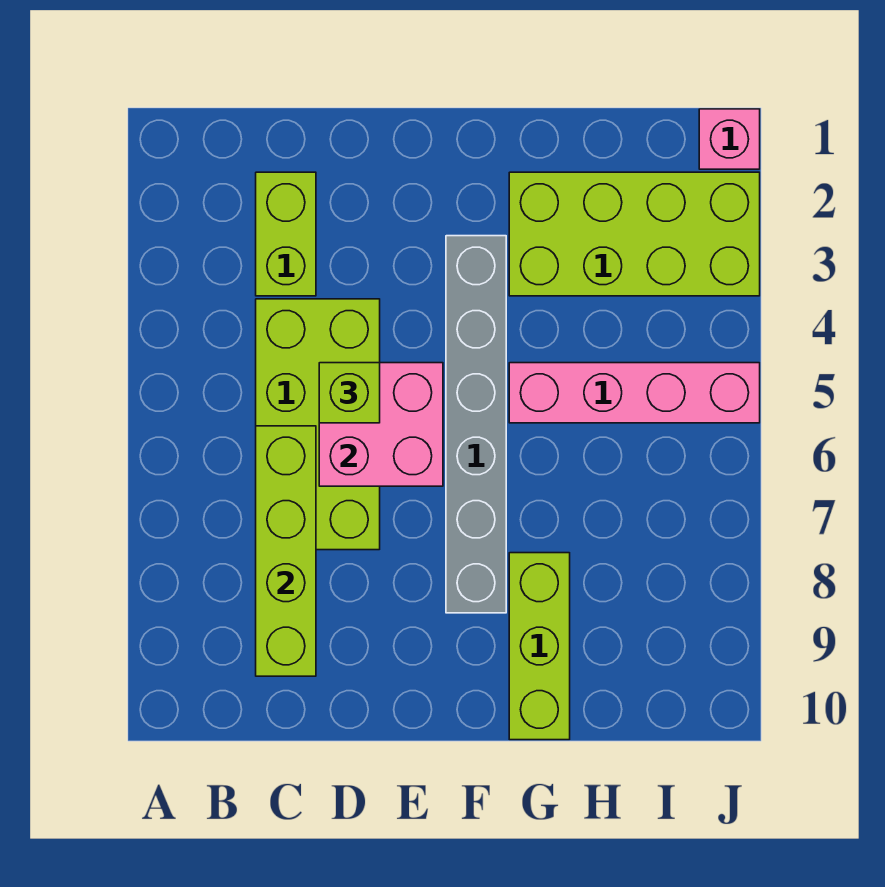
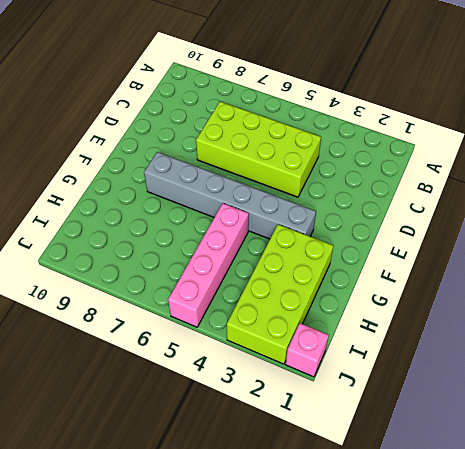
none -> lime brick C2:C3 level 1
none -> lime brick G8:G10 level 1

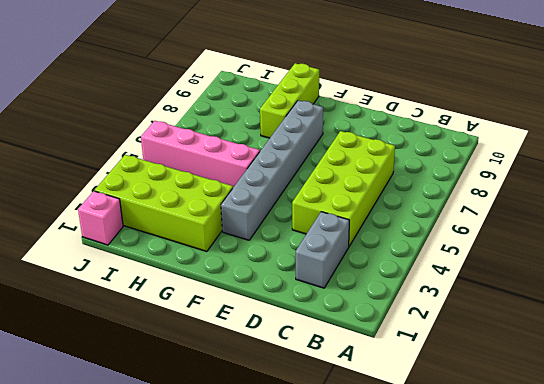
grey brick C2:C3 level 1 -> lime brick C2:C3 level 1
none -> lime brick C6:C9 level 2
none -> pink brick D5:E6 level 2

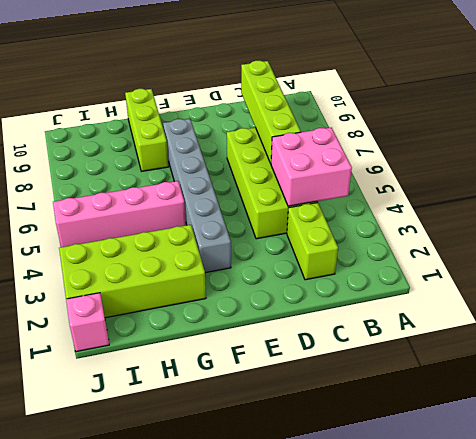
pink brick B4:C5 level 2 -> pink brick D5:E6 level 2
none -> lime brick D5 level 3

